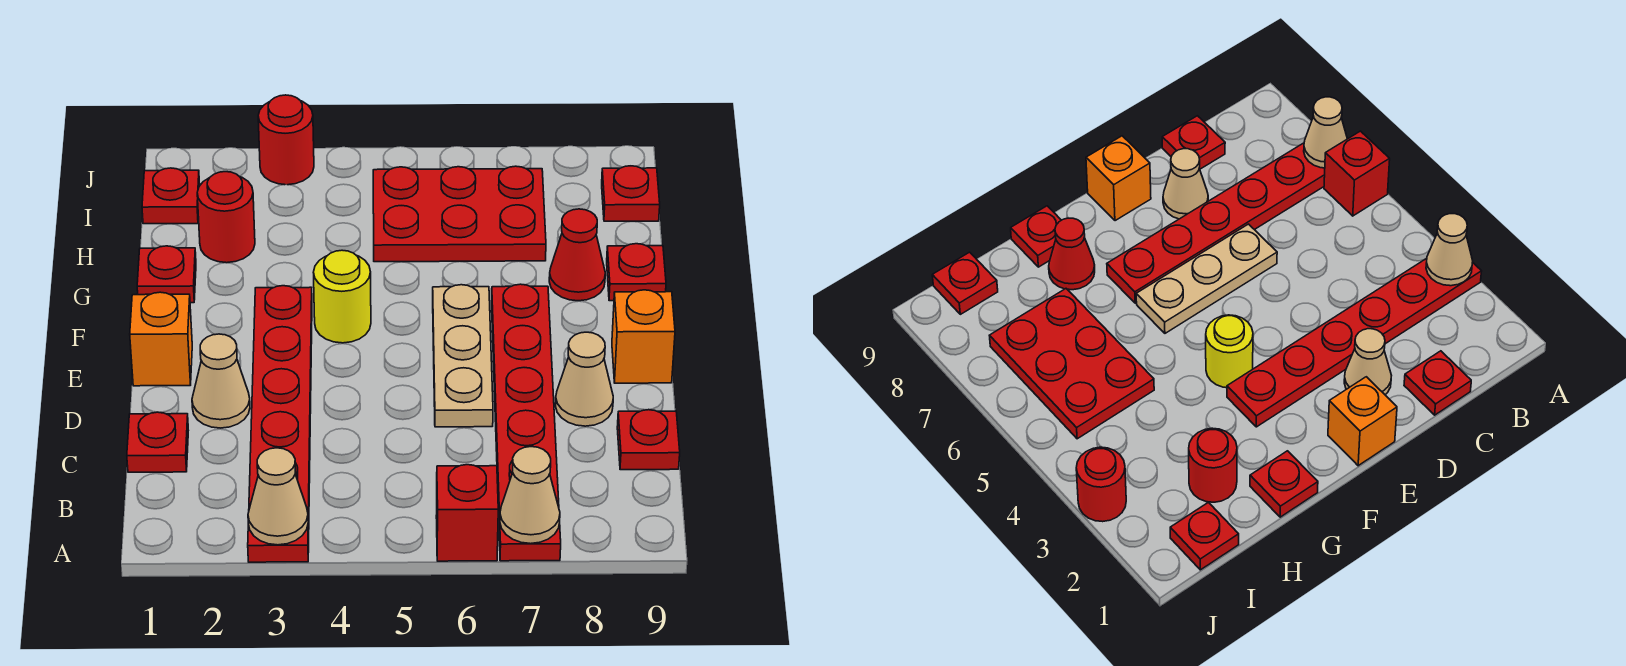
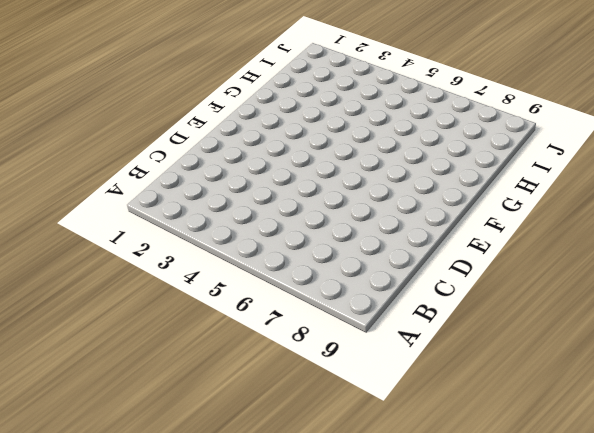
none -> red plate A3:F3 level 1
none -> red brick A6 level 1
none -> red plate A7:F7 level 1

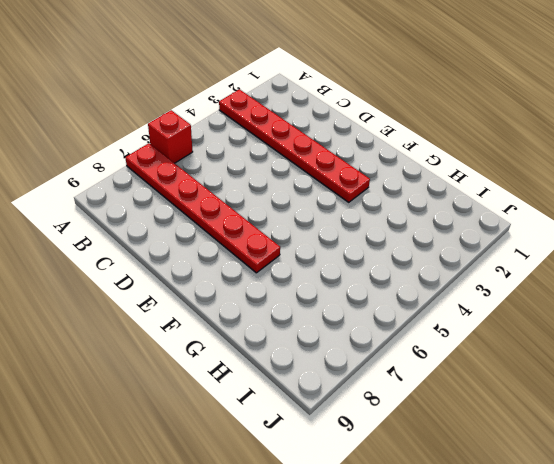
none -> red plate C1 level 1
none -> red plate C9 level 1
none -> tan cone D2 level 1

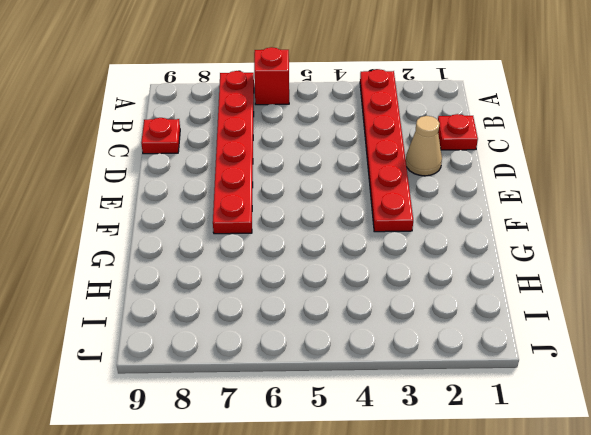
none -> tan plate D6:F6 level 1
none -> tan cone D8 level 1
none -> orange brick E1 level 1

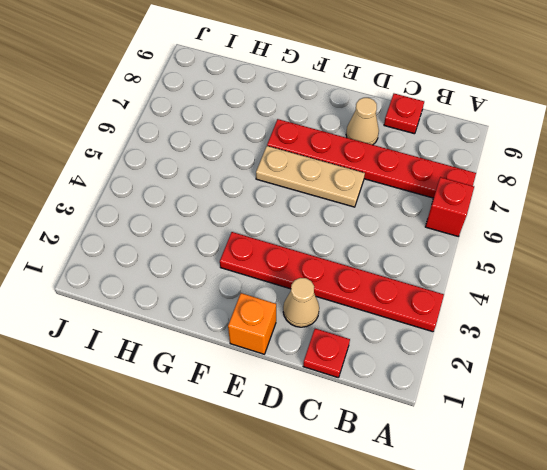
none -> orange brick E9 level 1
none -> yellow round brick F4 level 1
none -> red plate G1 level 1

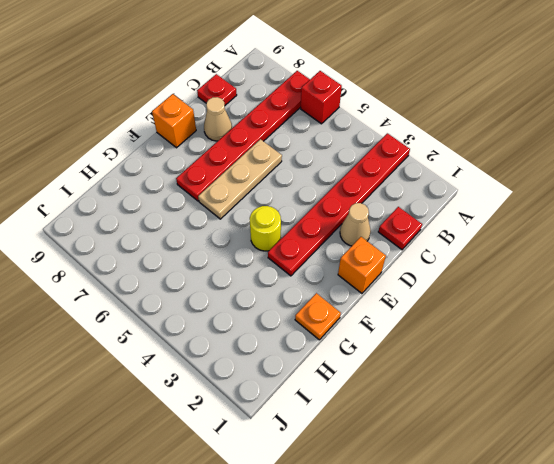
orange plate G1 level 1 -> red plate G1 level 1
none -> red cone G8 level 1
none -> red plate G9 level 1
none -> red round brick H2 level 1

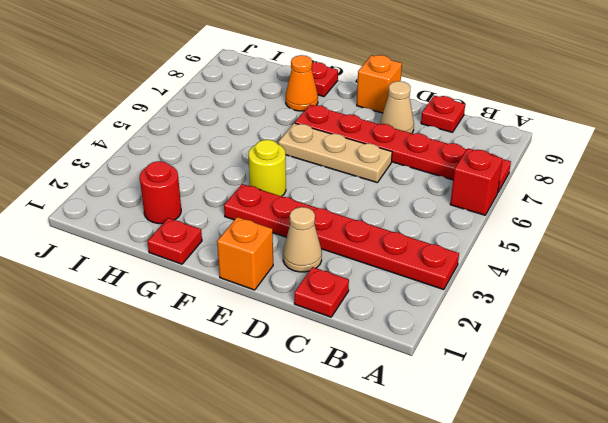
orange cone G8 level 1 -> red cone G8 level 1
none -> red plate H5:I7 level 1
none -> red plate I1 level 1
none -> red plate I9 level 1

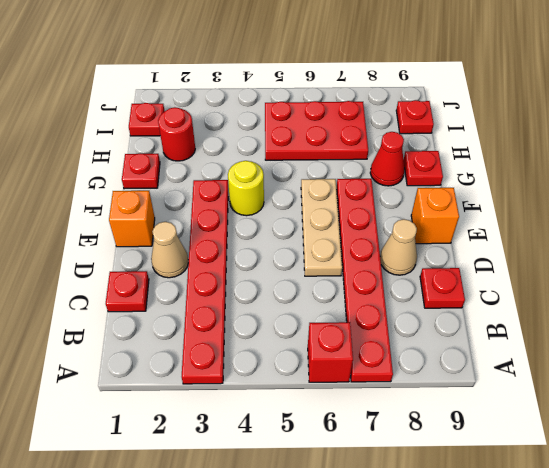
none -> red round brick J3 level 1
none -> tan cone A3 level 2
none -> tan cone A7 level 2

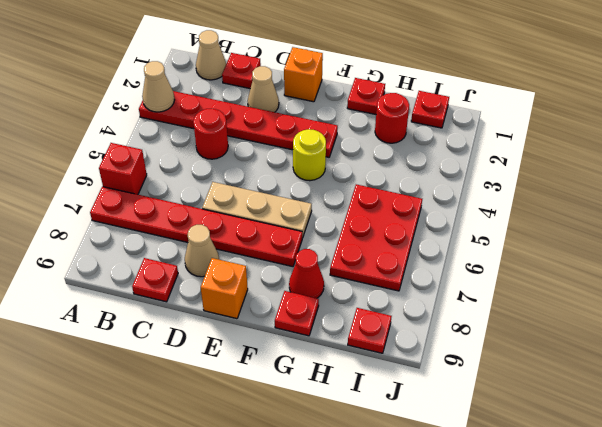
tan cone B1 level 1 -> tan cone A7 level 2
red round brick C4 level 1 -> red round brick J3 level 1

